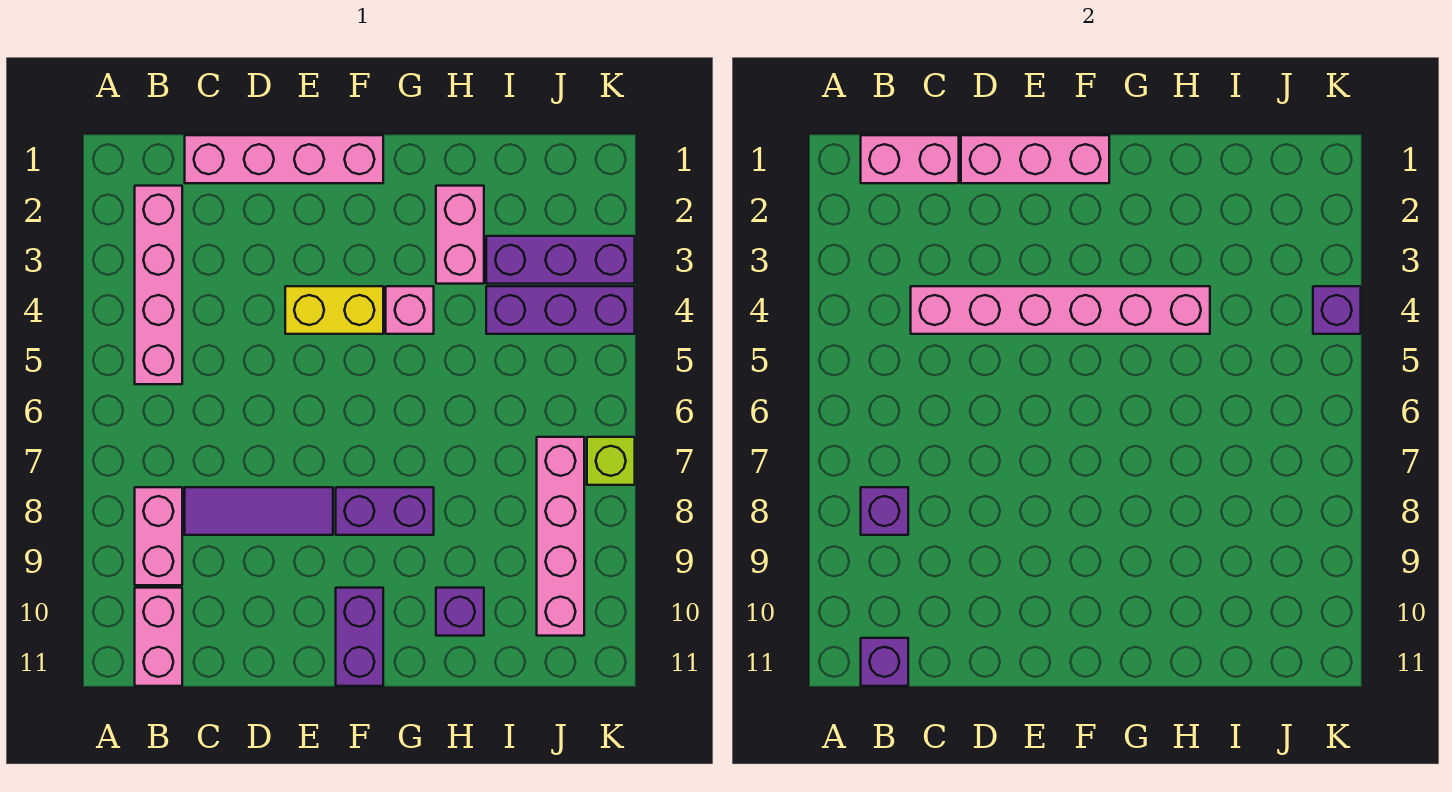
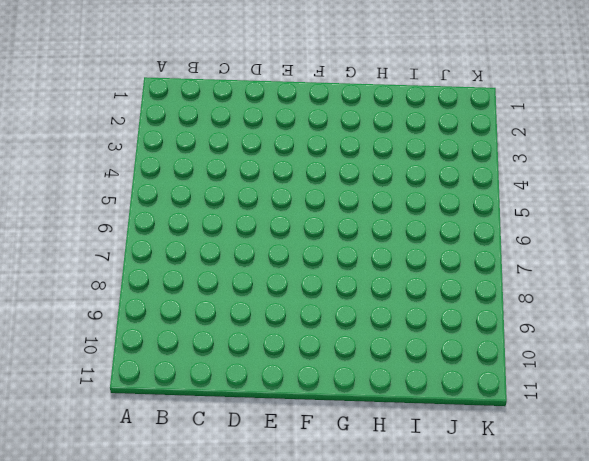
none -> pink brick B2:B5 level 1
none -> pink brick B8:B9 level 1
none -> pink brick B10:B11 level 1

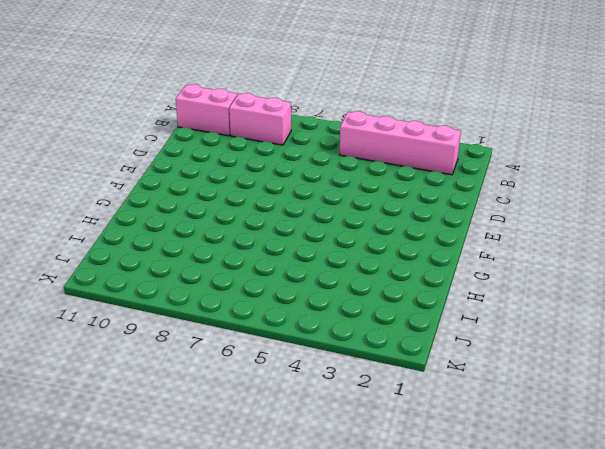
none -> pink brick C1:F1 level 1
none -> purple tile C8:E8 level 1
none -> yellow brick E4:F4 level 1

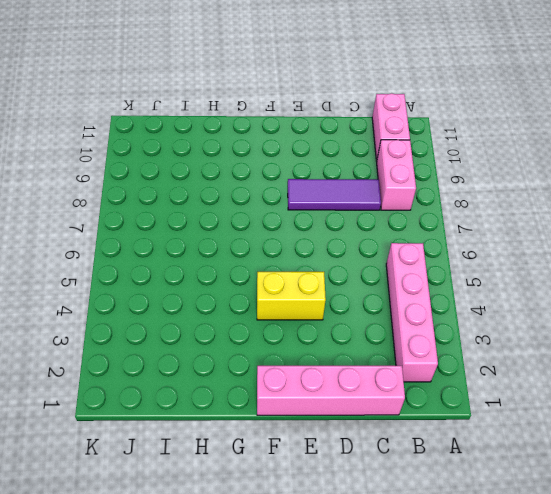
none -> purple brick F8:G8 level 1
none -> purple brick F10:F11 level 1
none -> pink brick G4 level 1

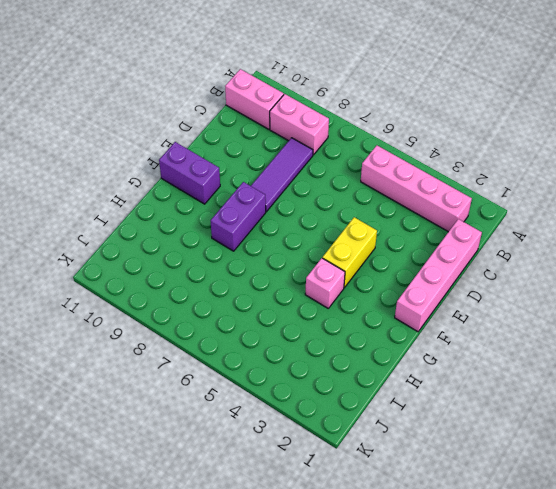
none -> pink brick H2:H3 level 1
none -> purple brick H10 level 1
none -> purple brick I3:K3 level 1

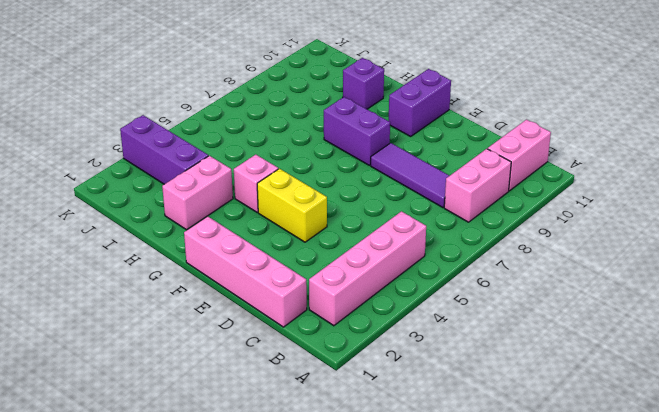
none -> purple brick I4:K4 level 1
none -> pink brick J7:J10 level 1
none -> lime brick K7 level 1

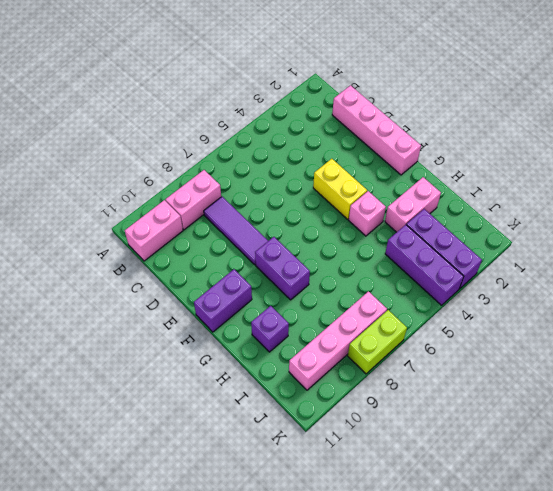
lime brick K7:K8 level 1 -> lime brick K7 level 1
none -> pink brick B2:B5 level 1
none -> pink brick B1:C1 level 2
none -> purple brick B8 level 2

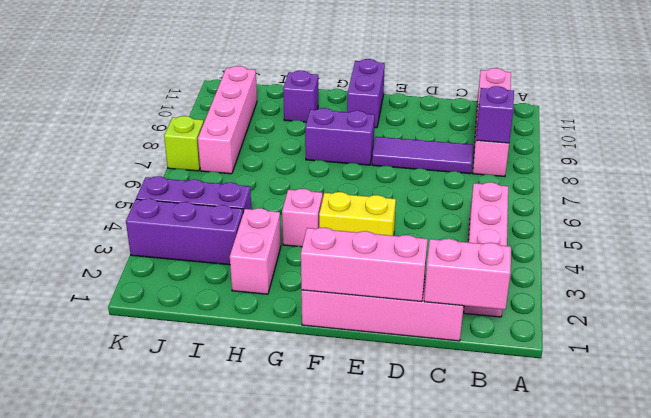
none -> purple brick B11 level 2
none -> pink brick C4:H4 level 2
none -> purple brick K4 level 2

